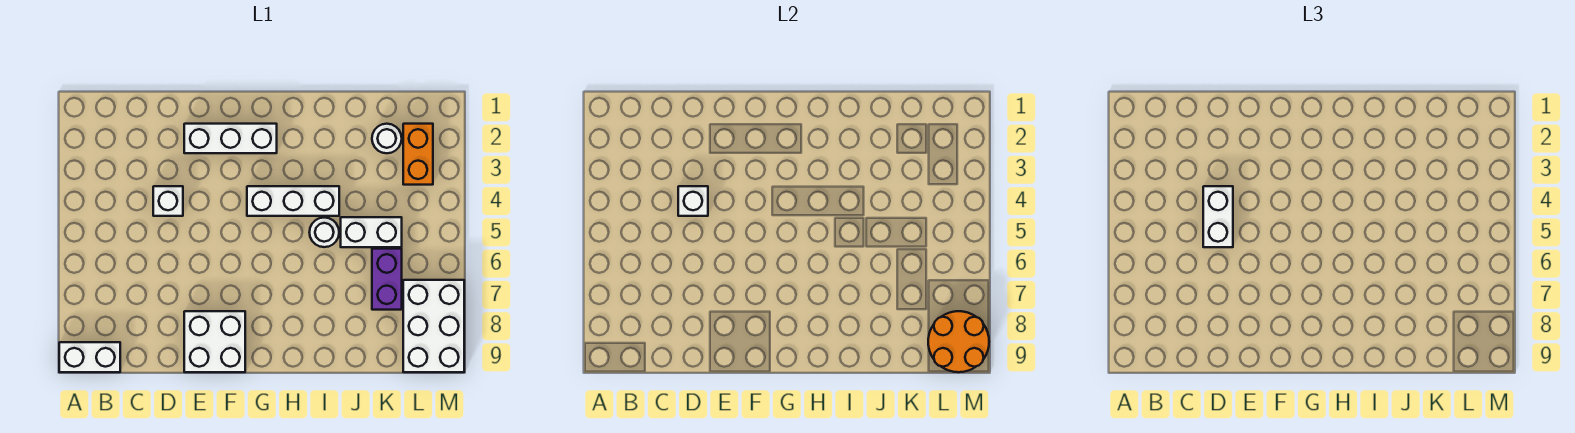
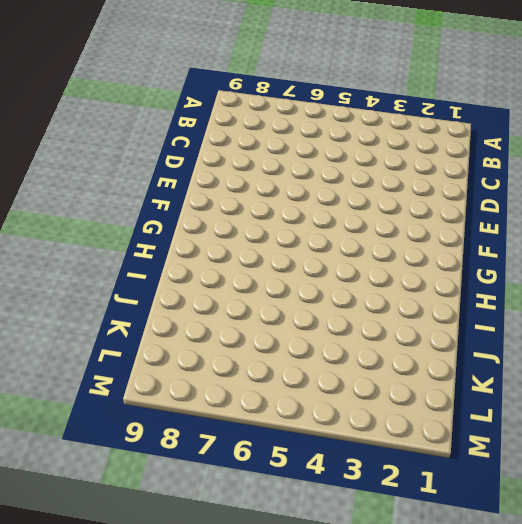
none -> white brick A9:B9 level 1
none -> white brick D4 level 1
none -> white brick E2:G2 level 1

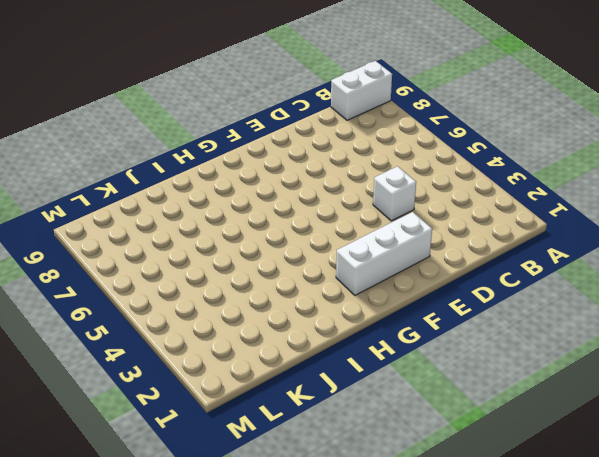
none -> white brick E8:F9 level 1
none -> white brick G4:I4 level 1
none -> white round brick I5 level 1

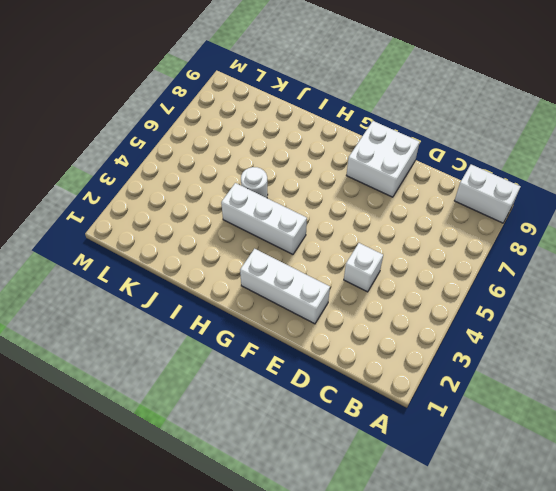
none -> white brick J5:K5 level 1
none -> white round brick K2 level 1
none -> purple brick K6:K7 level 1

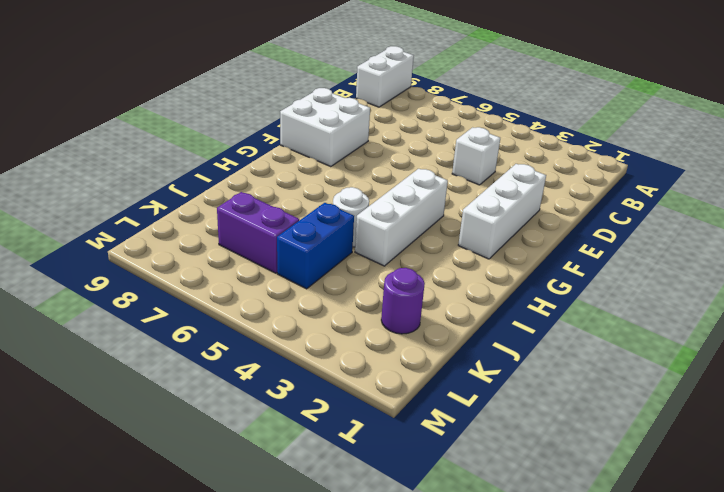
blue brick J5:K5 level 1 -> white brick J5:K5 level 1
purple round brick K2 level 1 -> white round brick K2 level 1
none -> orange brick L2:L3 level 1
none -> white brick L7:M9 level 1
none -> white brick D4 level 2

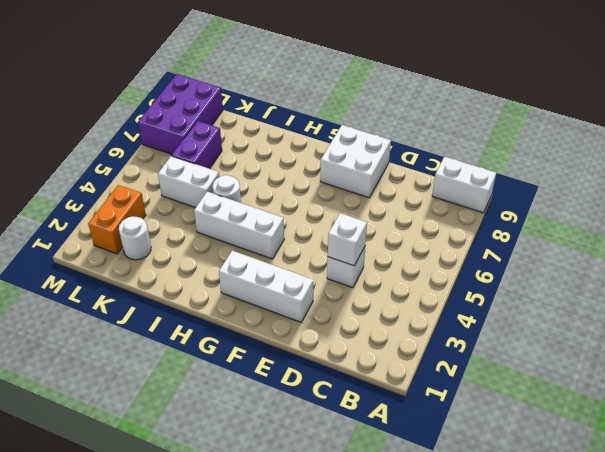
purple brick L7:M9 level 1 -> white brick L7:M9 level 1
none -> orange round brick L8:M9 level 2
none -> white brick D4:D5 level 3

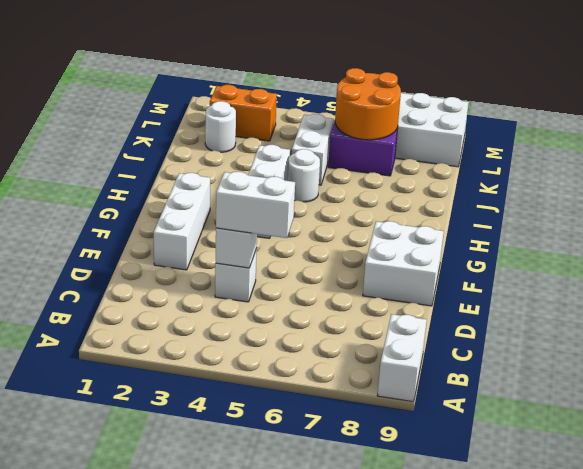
orange round brick K6:L7 level 2 -> orange round brick L8:M9 level 2

